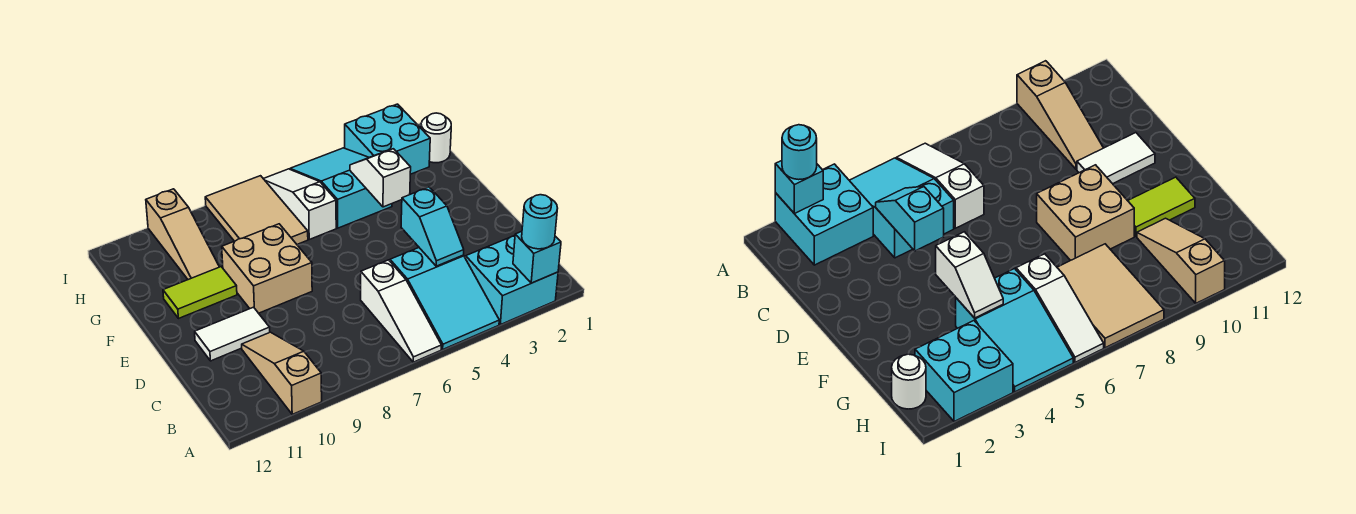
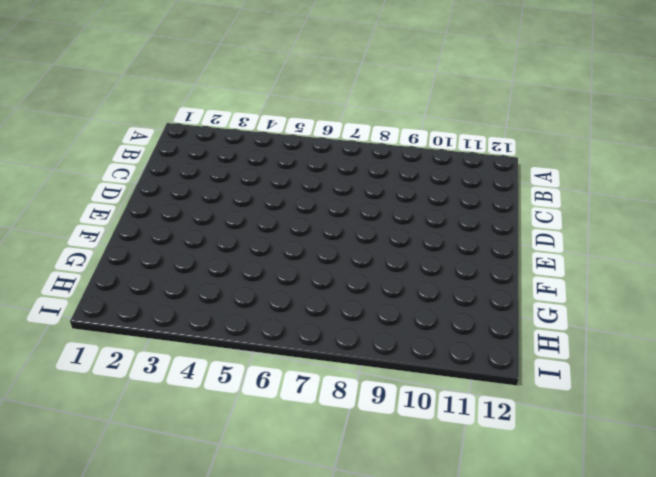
none -> cyan brick A2:B3 level 1
none -> cyan slope A4:C5 level 1 top C
none -> white slope A6:C6 level 1 top C

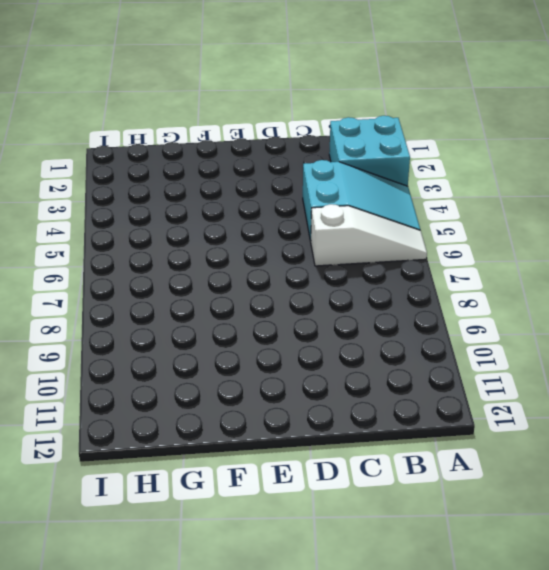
none -> tan slope A10:C10 level 1 top A
none -> white tile D10:D11 level 1
none -> tan brick E8:F9 level 1

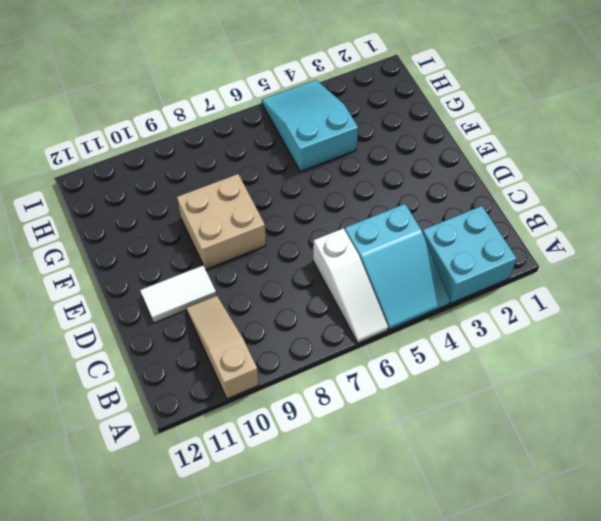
none -> lime tile F10:F11 level 1
none -> white slope G6:I6 level 1 top G
none -> tan tile G7:I8 level 1

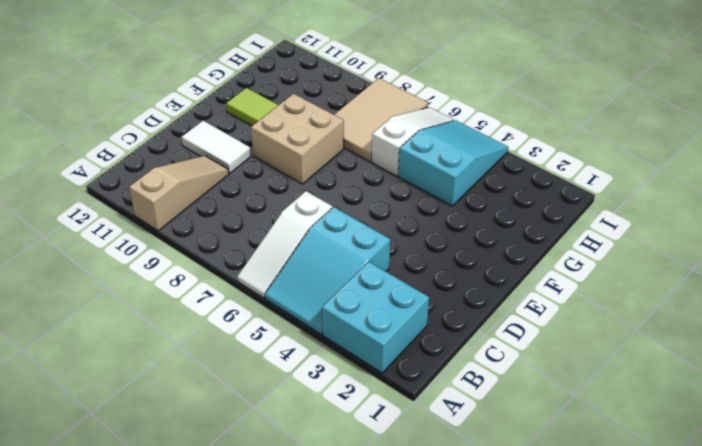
none -> tan slope G10:I10 level 1 top I
none -> white round brick H1 level 1
none -> cyan brick H2:I3 level 1

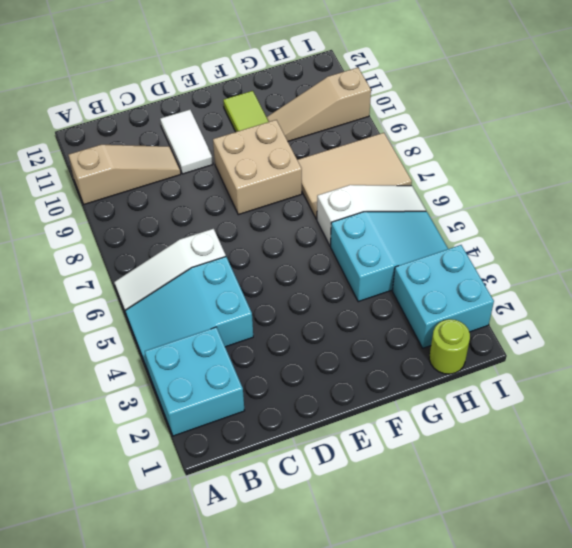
lime round brick H1 level 1 -> white round brick H1 level 1
none -> cyan brick A2 level 2
none -> cyan slope C4:D4 level 2 top D
none -> white slope F4:G4 level 2 top F

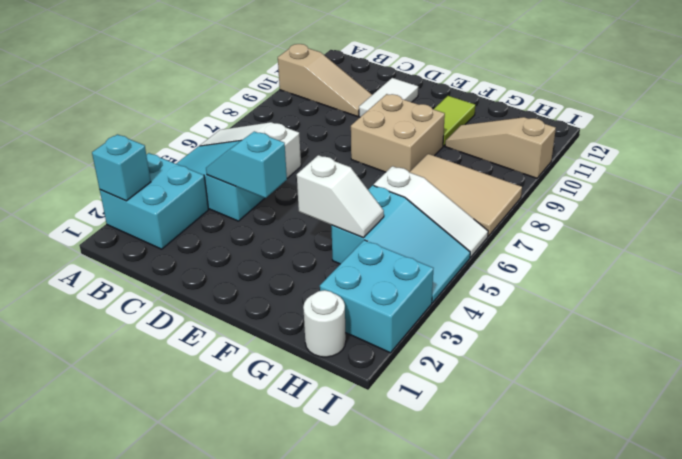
none -> cyan round brick A2 level 3

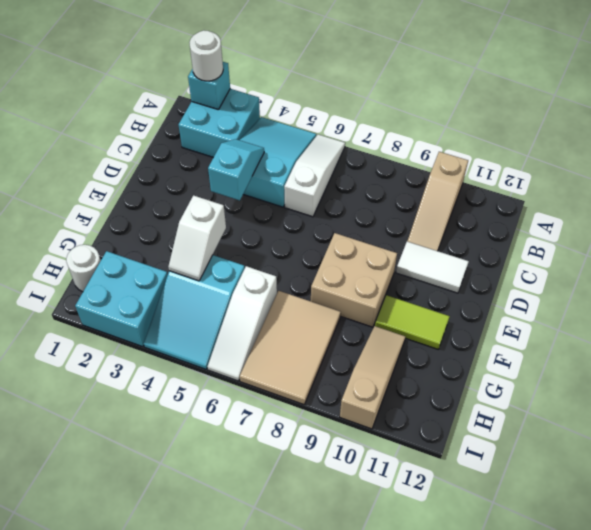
white round brick A2 level 3 -> cyan round brick A2 level 3

